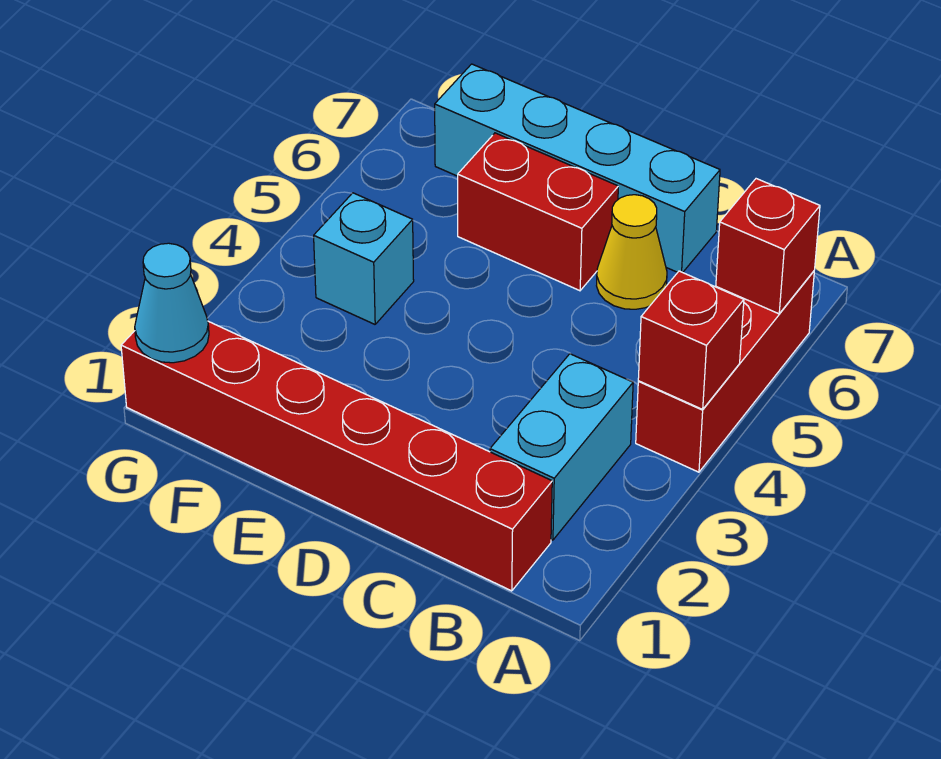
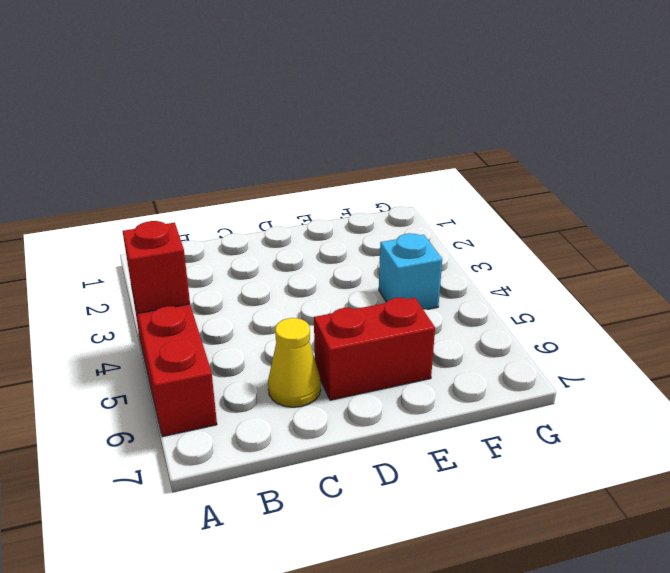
none -> red brick B1:G1 level 1
none -> cyan brick B2:B3 level 1

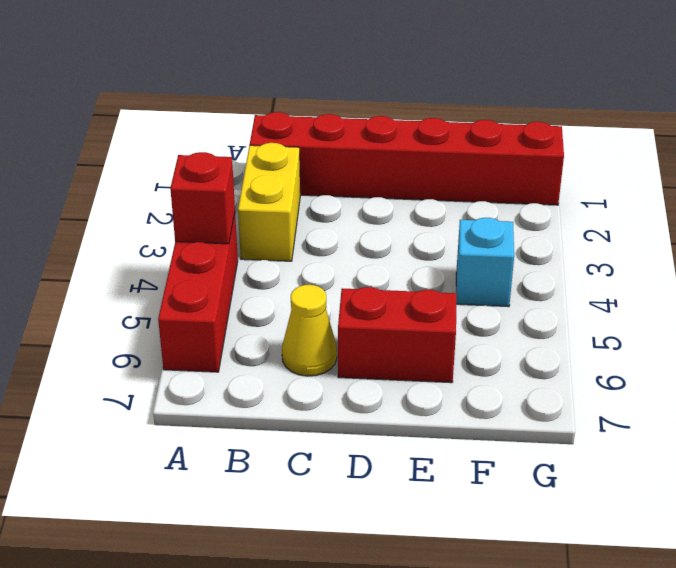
yellow brick B2:B3 level 1 -> cyan brick B2:B3 level 1
none -> cyan brick C7:F7 level 1
none -> red brick A6 level 2

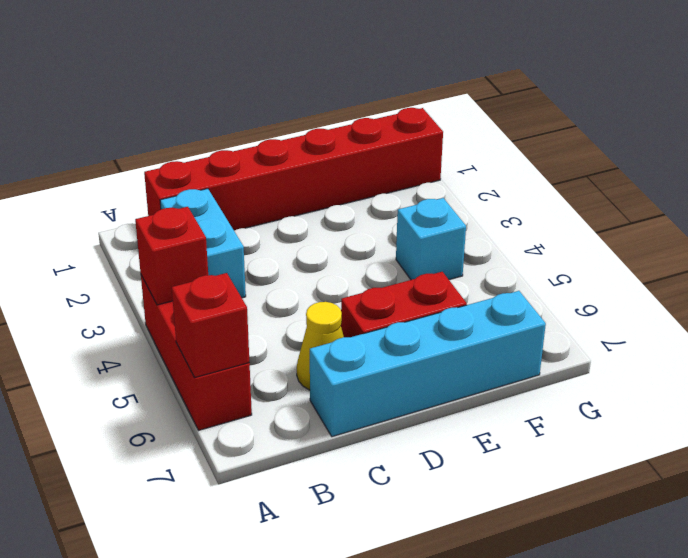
none -> cyan cone G1 level 2

